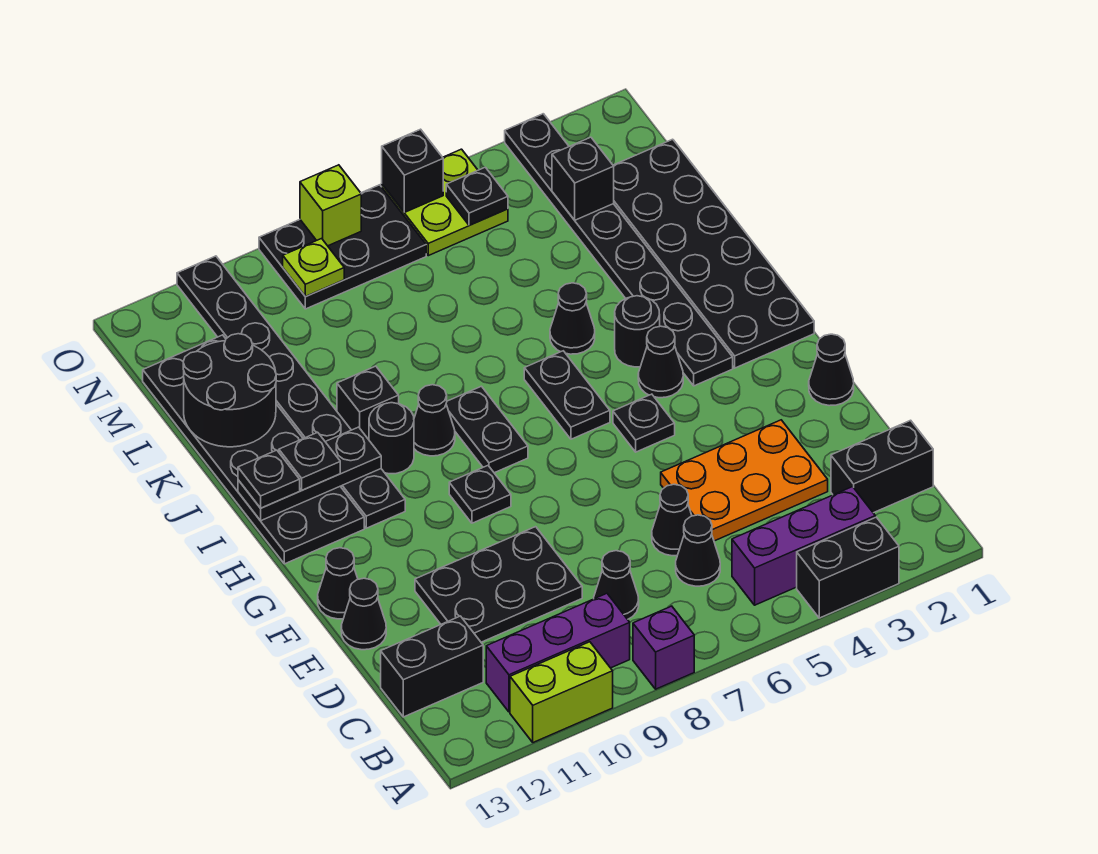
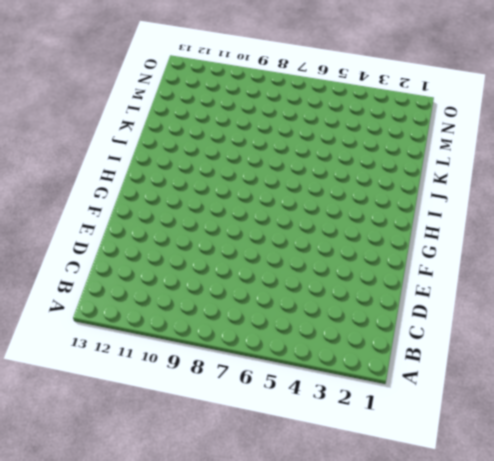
none -> black brick A3:A4 level 1
none -> purple brick A8 level 1
none -> lime brick A10:A11 level 1
none -> purple brick B3:B5 level 1

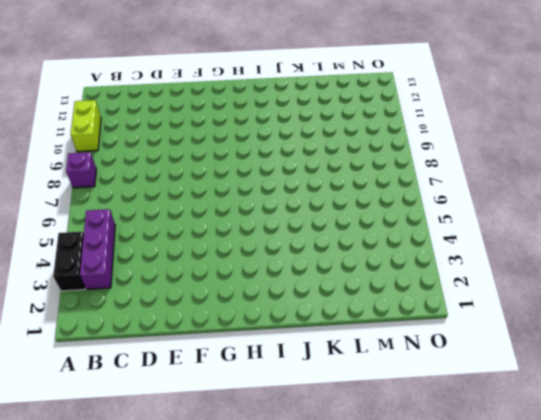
none -> purple brick B9:B11 level 1
none -> black brick C1:C2 level 1
none -> black cone C6 level 1
none -> black cone C8 level 1

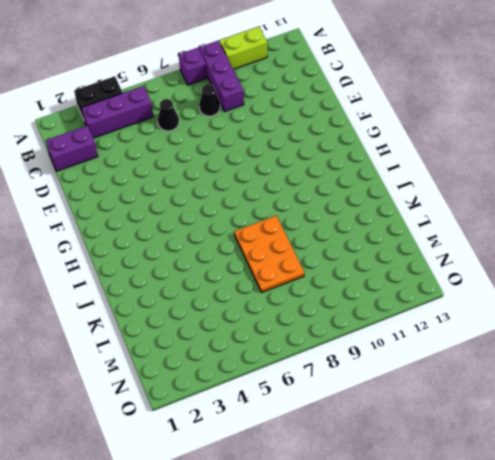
purple brick A9:C9 level 1 -> purple brick B9:B11 level 1
purple brick C1:C2 level 1 -> black brick C1:C2 level 1
orange plate J7:L8 level 1 -> orange plate D3:E5 level 1
none -> black brick C12:C13 level 1
none -> black cone D6 level 1
none -> black plate D9:E11 level 1
none -> black cone E13 level 1

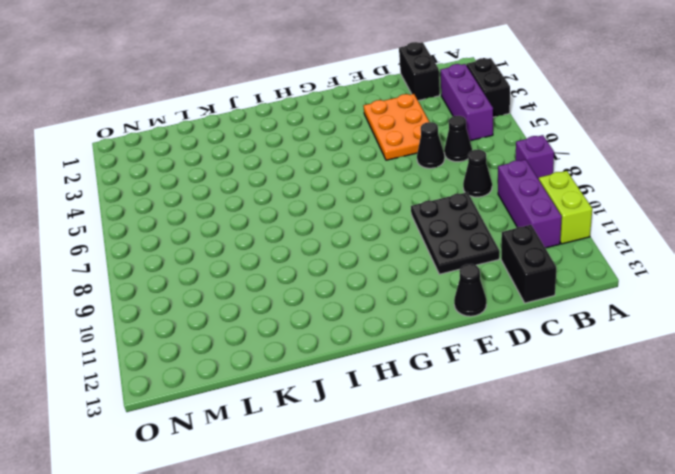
none -> black cone F1 level 1
none -> black cone F13 level 1
none -> black plate G5 level 1
none -> black plate G9 level 1

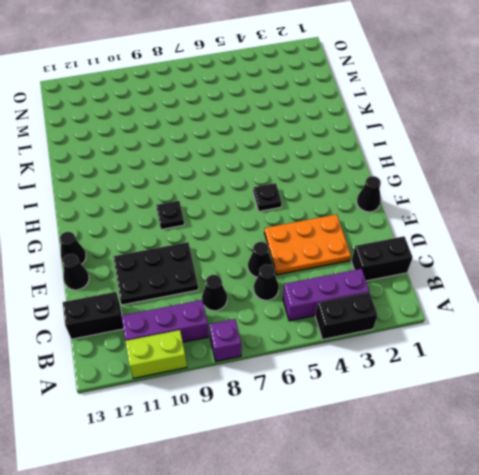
none -> black plate H1:M2 level 1
none -> black plate H3:O3 level 1
none -> black cone H4 level 1
none -> black plate H6:I6 level 1

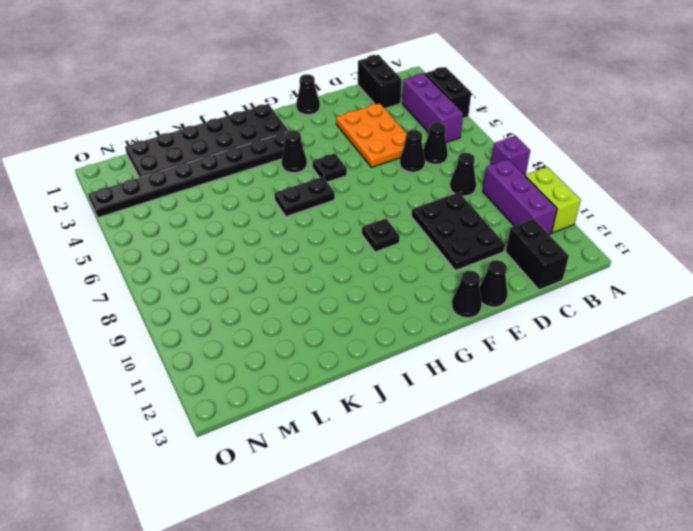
none -> black plate H8:I8 level 1
none -> black plate H11:O11 level 1
none -> black plate H12:M13 level 1
none -> black round brick I4 level 1

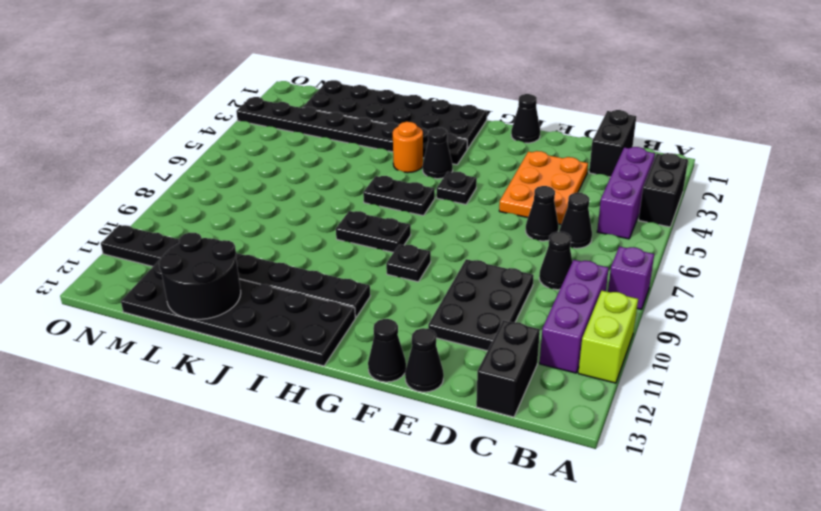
orange round brick I4 level 1 -> black round brick I4 level 1
none -> black cone I9 level 1
none -> black round brick I10 level 1
none -> black cone J5 level 1
none -> black brick J10 level 1

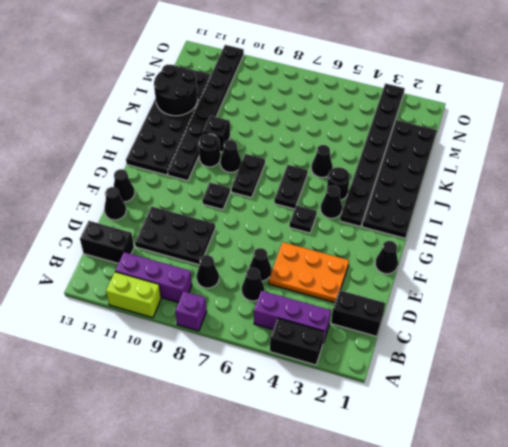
none -> lime plate N5:O6 level 1
none -> black plate N7:O9 level 1
none -> black plate I11:I13 level 2
none -> black brick M3 level 2

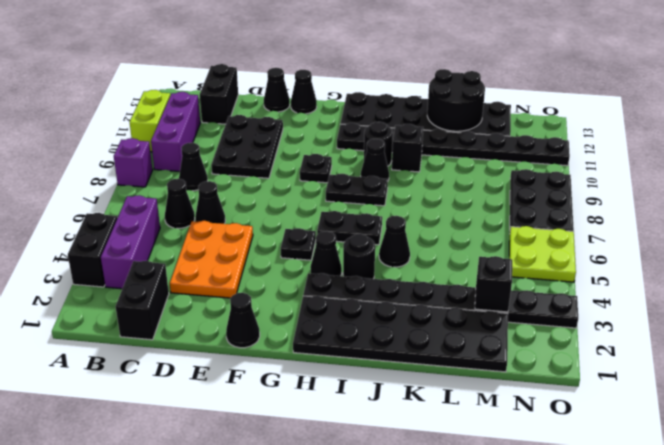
none -> black plate I11:I13 level 2
none -> black plate N5 level 2
none -> lime plate N9 level 2
none -> black brick O6 level 2

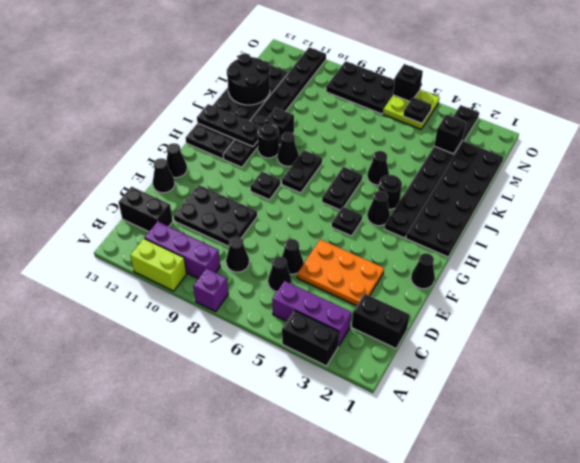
none -> lime plate N9 level 2
none -> lime brick O8 level 2
none -> black plate I12 level 3
none -> black plate I13 level 3

